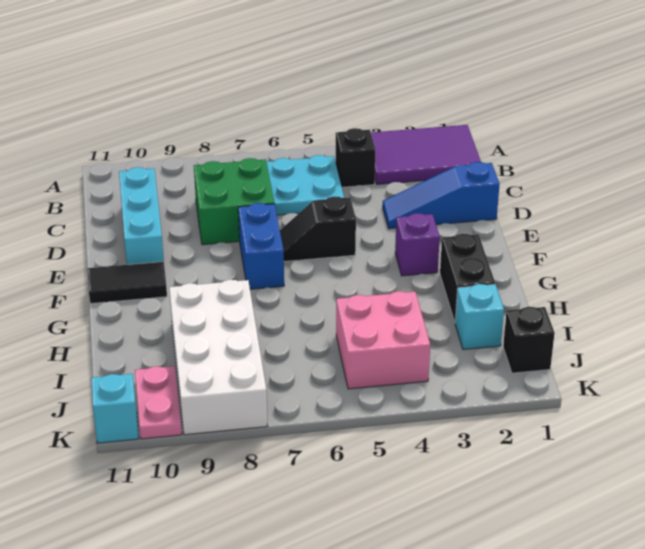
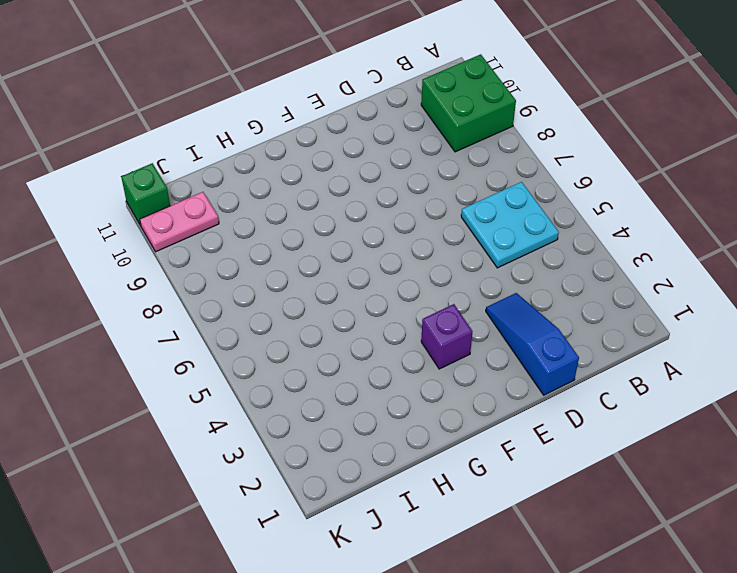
green brick A9:B10 level 1 -> green brick C7:D8 level 1
green brick K11 level 1 -> cyan brick K11 level 1
none -> purple tile A1:B3 level 1
none -> black brick B4 level 1
none -> cyan brick C10:E10 level 1

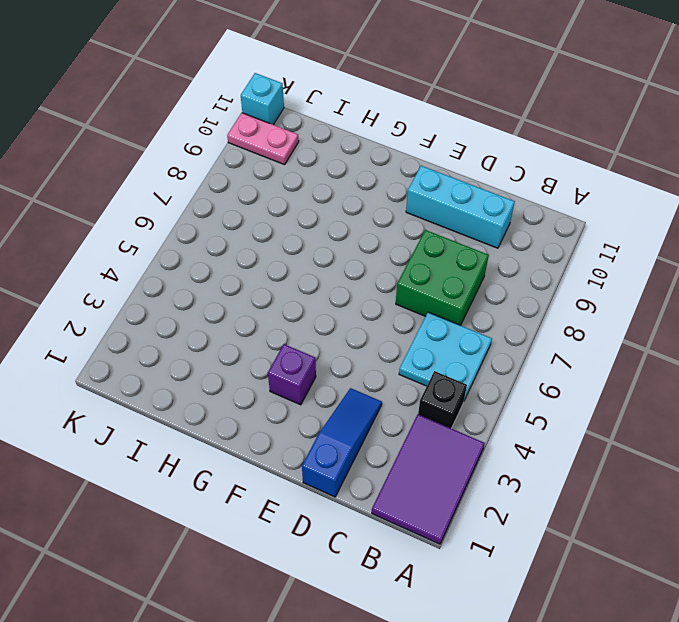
none -> black slope E5:E6 level 1 top 5
none -> blue brick E7:F7 level 1
none -> black tile F10:F11 level 1

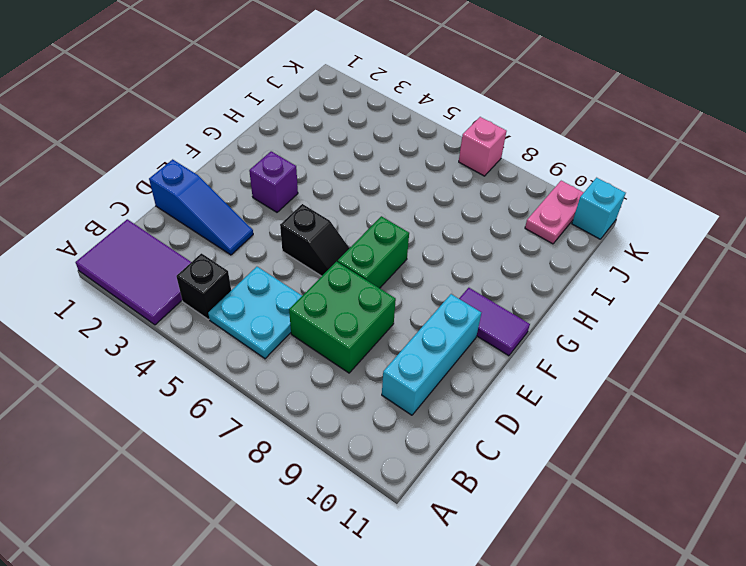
green brick E7:F7 level 1 -> blue brick E7:F7 level 1
purple tile F10:F11 level 1 -> black tile F10:F11 level 1
pink brick K7 level 1 -> none
none -> black brick G2:H2 level 1
none -> white brick H8:K9 level 1
none -> cyan brick I2 level 1

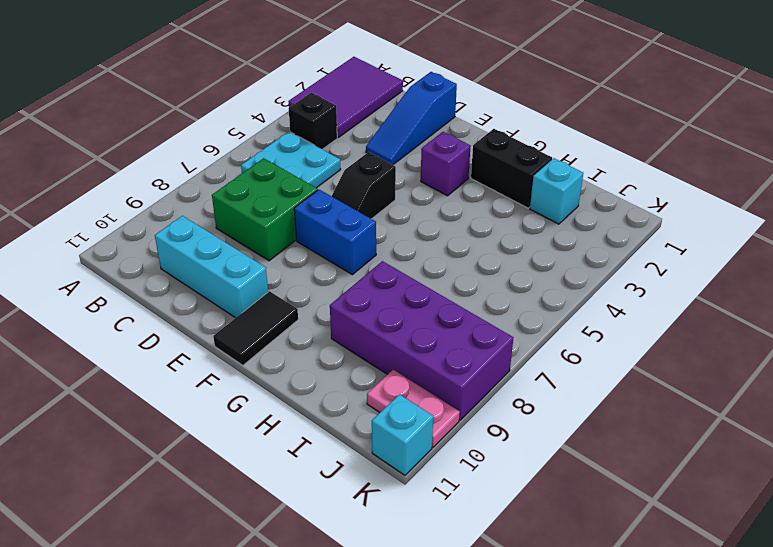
purple brick H8:K9 level 1 -> white brick H8:K9 level 1
none -> pink brick I4:J5 level 1
none -> black brick J1 level 1

